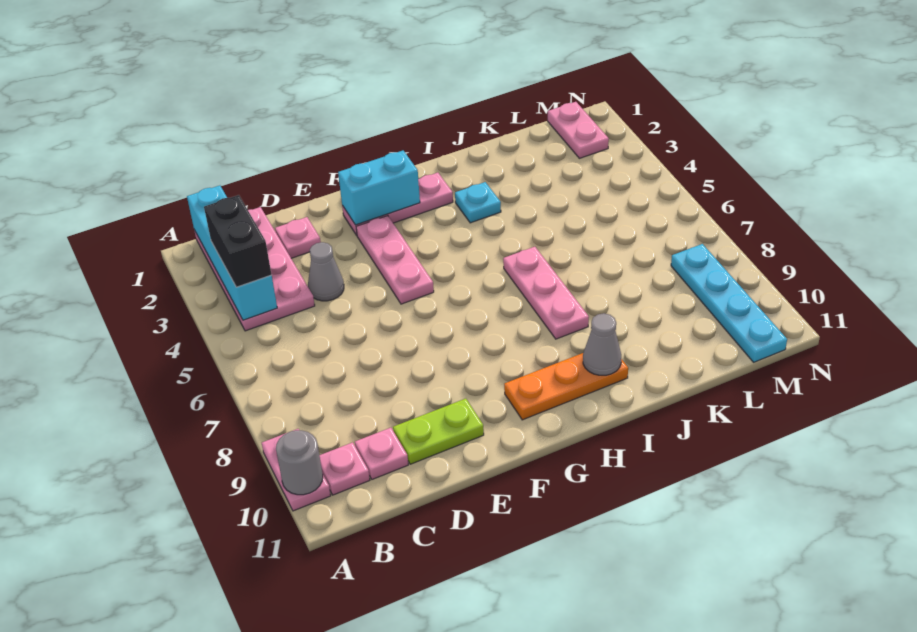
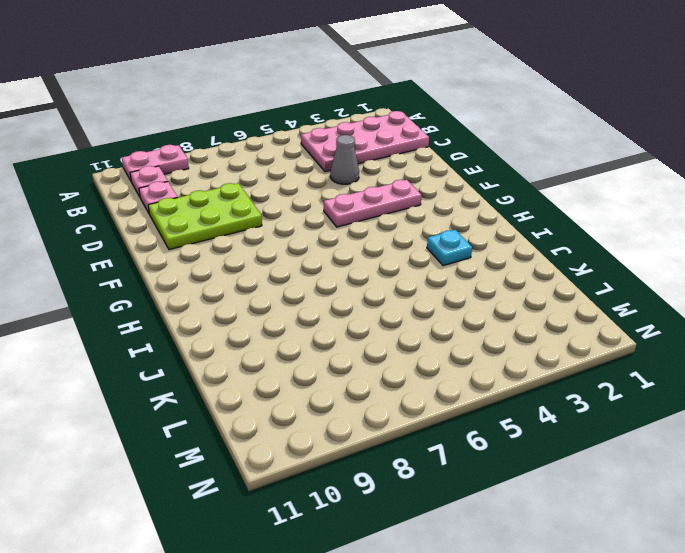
lime plate D8:E10 level 1 -> lime plate D10:E10 level 1
none -> pink plate D2 level 1
none -> pink plate F2:H2 level 1
none -> orange plate G10:I10 level 1

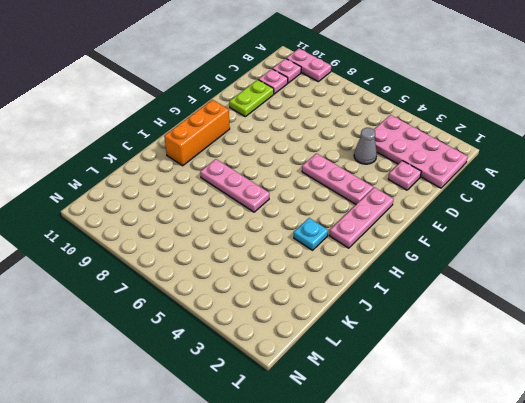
orange brick G10:I10 level 1 -> orange plate G10:I10 level 1
none -> pink plate M1:M2 level 1
none -> cyan plate M8:M11 level 1
none -> grey round brick A10 level 2

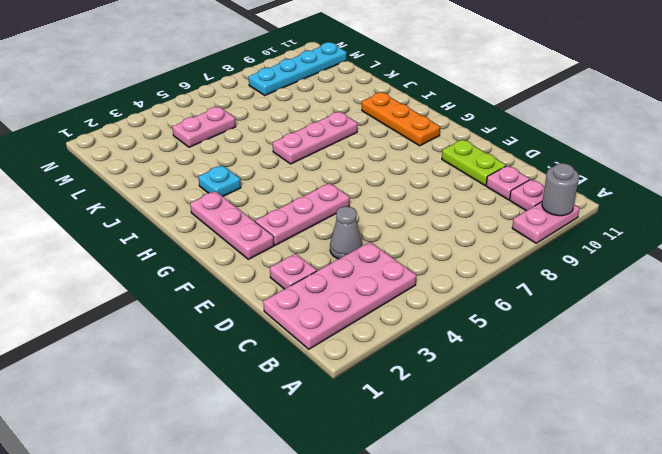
pink plate L4:L5 level 1 -> pink plate M1:M2 level 1
none -> cyan brick B1:B4 level 2
none -> cyan brick F2:G2 level 2
none -> grey cone I10 level 2

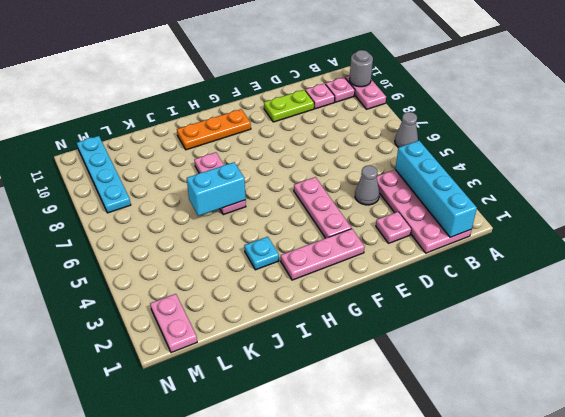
grey cone A6 level 1 -> grey cone I10 level 2
cyan brick I6:J6 level 2 -> cyan brick F2:G2 level 2
none -> black brick B3:B4 level 3

